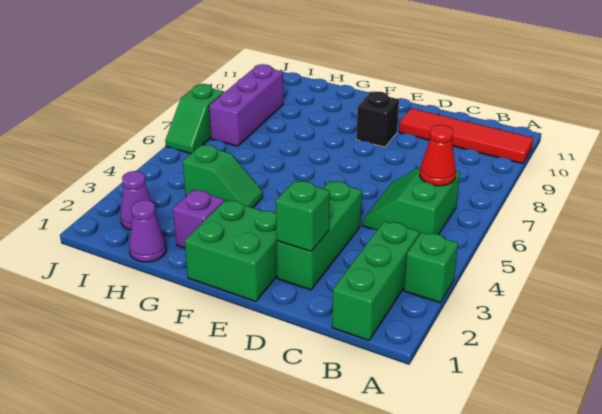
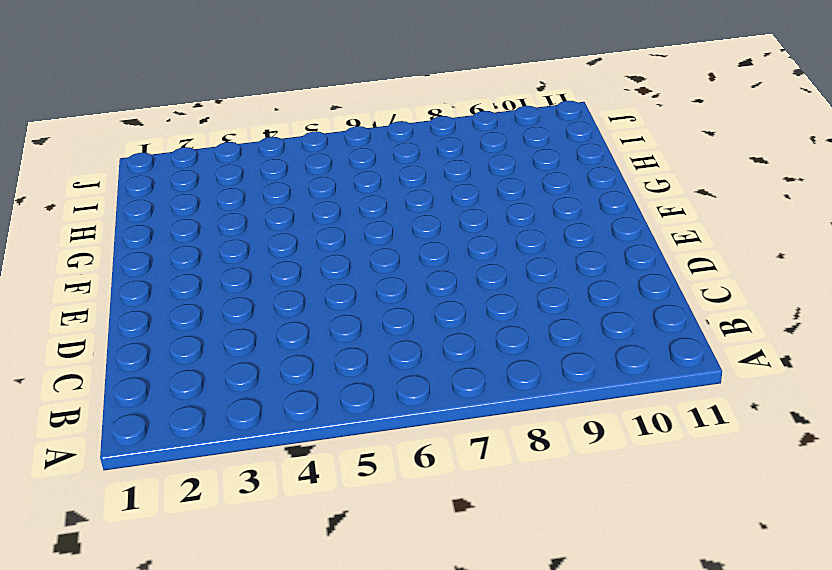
none -> green brick A3 level 1
none -> red tile A10:D10 level 1
none -> green brick B1:B3 level 1

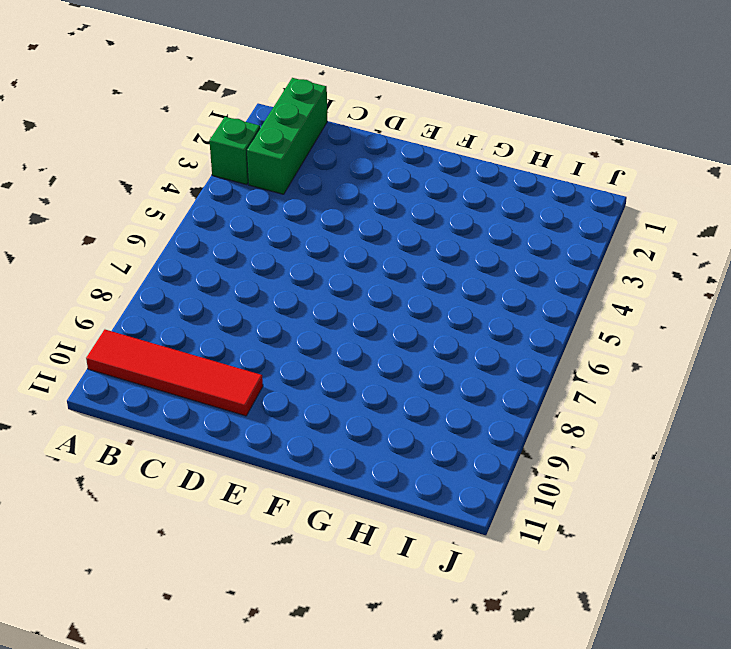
none -> green slope B5:C6 level 1 top B
none -> green brick D2:D4 level 1
none -> green brick E1:F2 level 1

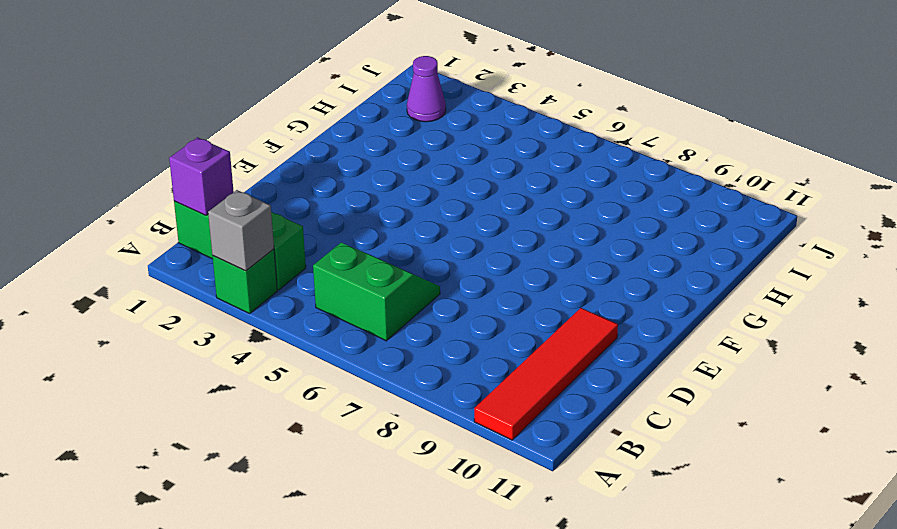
grey brick A3 level 2 -> none
purple brick B1 level 2 -> purple brick G2 level 1
none -> green brick D2:D4 level 1
none -> green brick E1:F2 level 1
none -> black brick E9 level 1

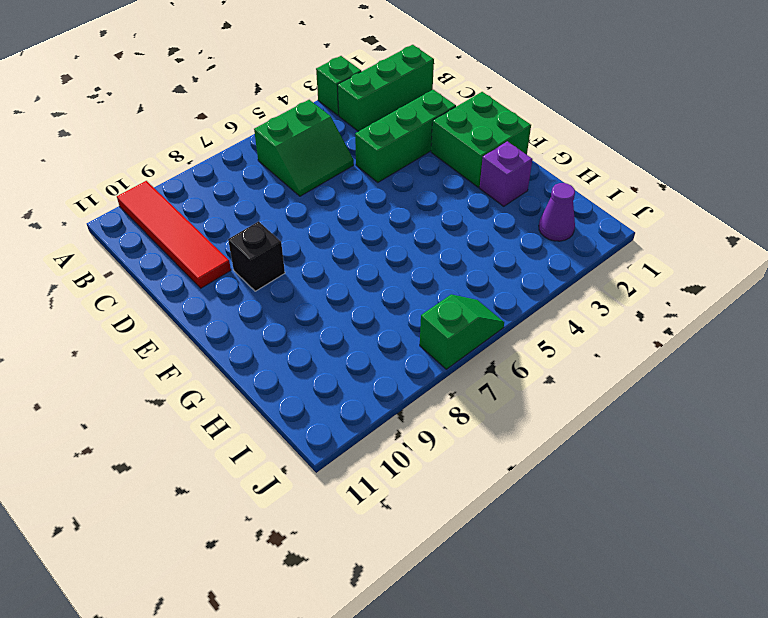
none -> green slope G4:H4 level 1 top H
none -> purple cone H1 level 1
none -> purple brick I7:I9 level 1

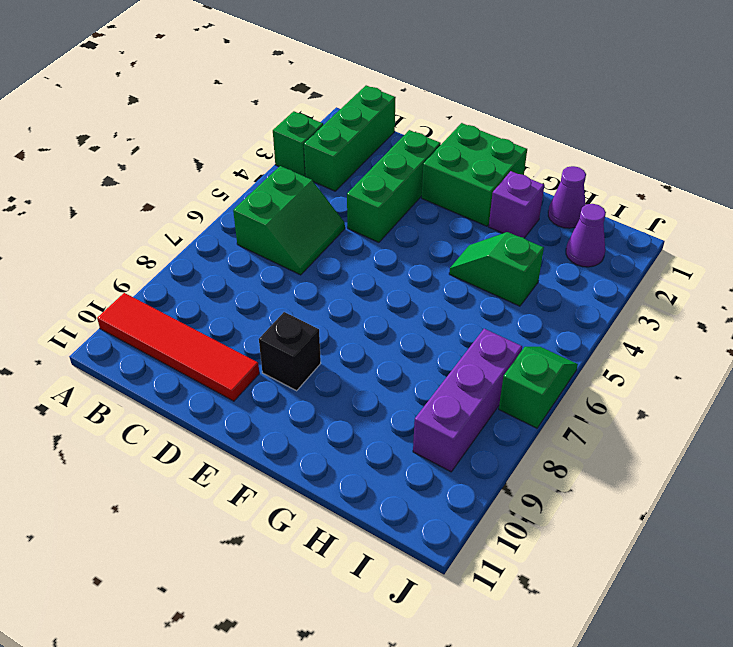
none -> red cone B6 level 2
none -> green brick D2 level 2

